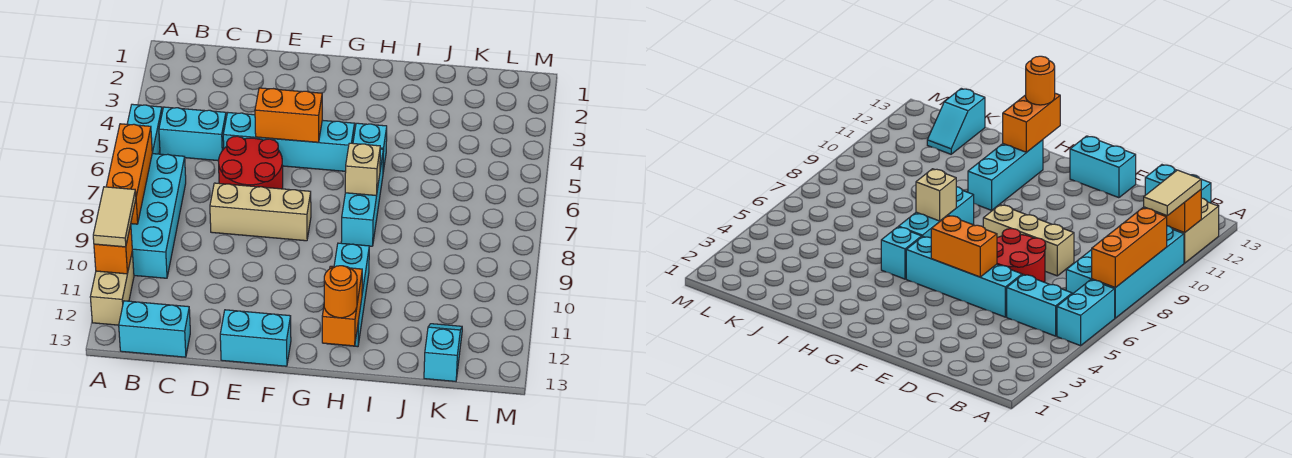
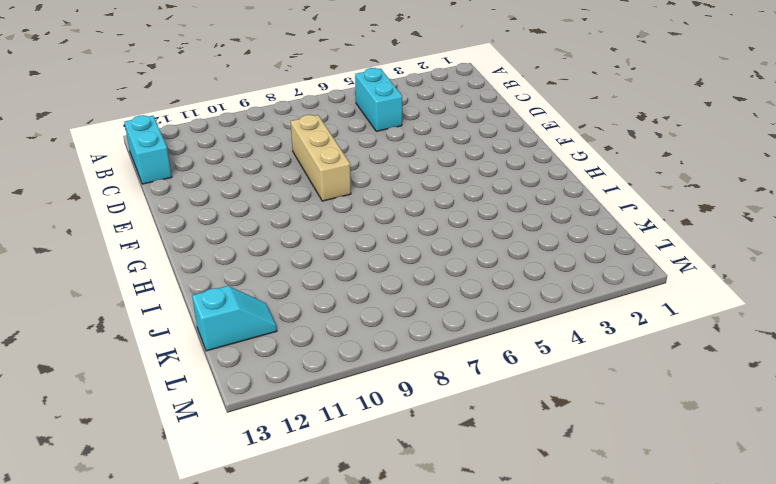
none -> cyan brick A5:A6 level 1
none -> cyan brick A7:B10 level 1
none -> tan brick A11:A12 level 1

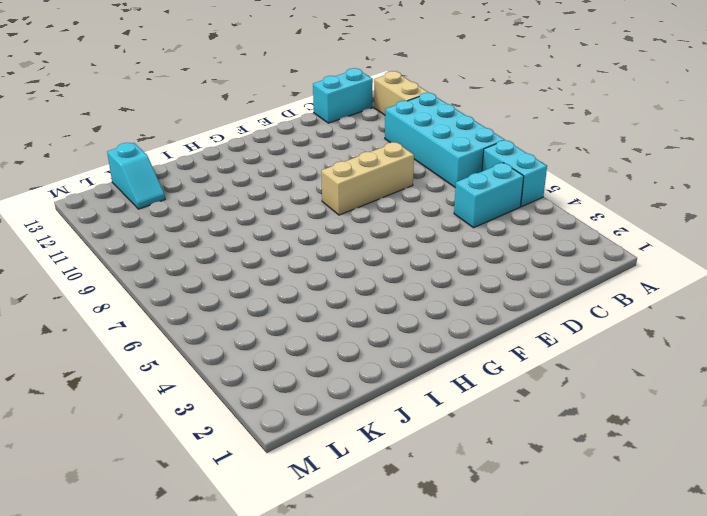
none -> cyan brick D5:G5 level 1
none -> red round brick D6:E7 level 1
none -> cyan brick E13:F13 level 1

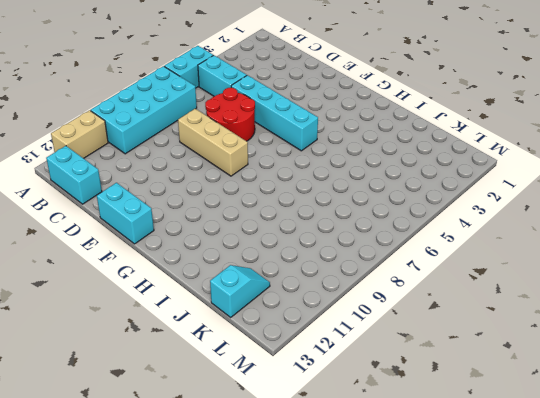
none -> cyan brick H5 level 1
none -> cyan brick H6:H8 level 1
none -> cyan brick H10:H12 level 1

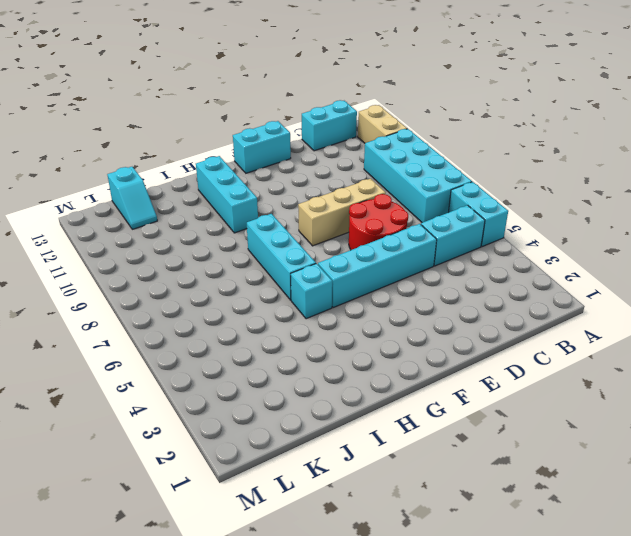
none -> orange brick A7:A9 level 2
none -> orange brick A11 level 2
none -> orange brick E5:F5 level 2

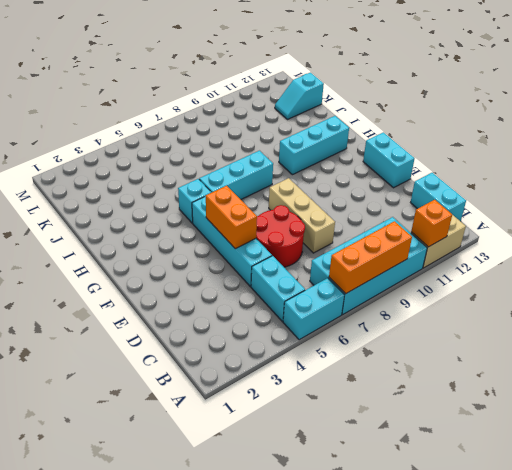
none -> tan brick H7 level 2
none -> orange brick H12:H13 level 2
none -> tan tile A10:A11 level 3

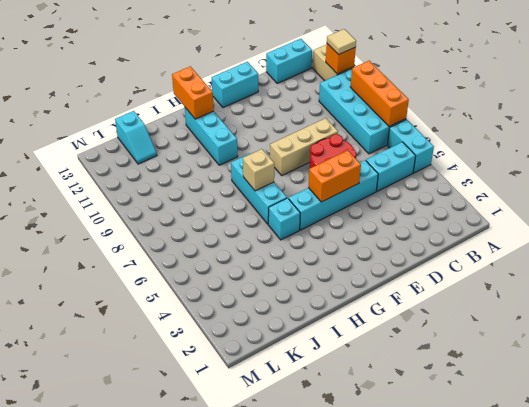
tan tile A11 level 3 -> tan tile A10:A11 level 3
none -> orange round brick H13 level 3

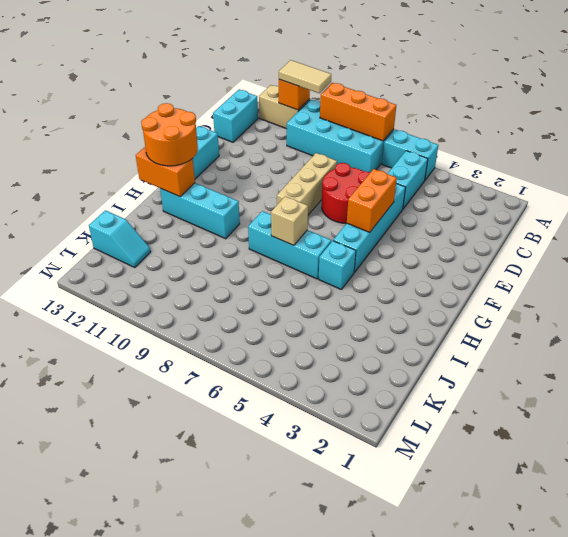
orange round brick G12:H13 level 3 -> orange round brick H13 level 3

